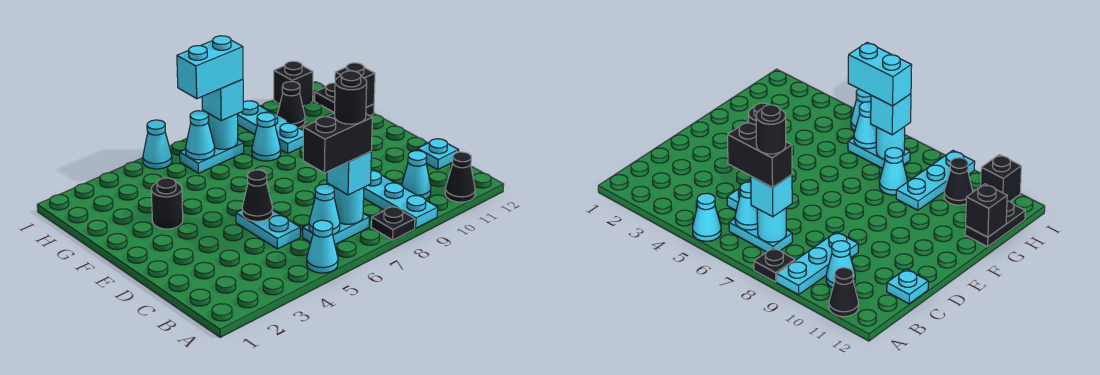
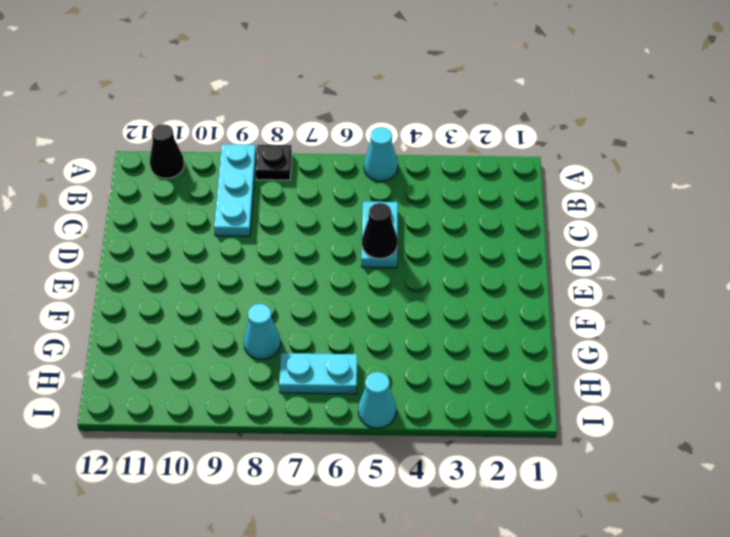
none -> cyan plate B6:B7 level 1
none -> cyan cone B10 level 1
none -> cyan plate C12 level 1

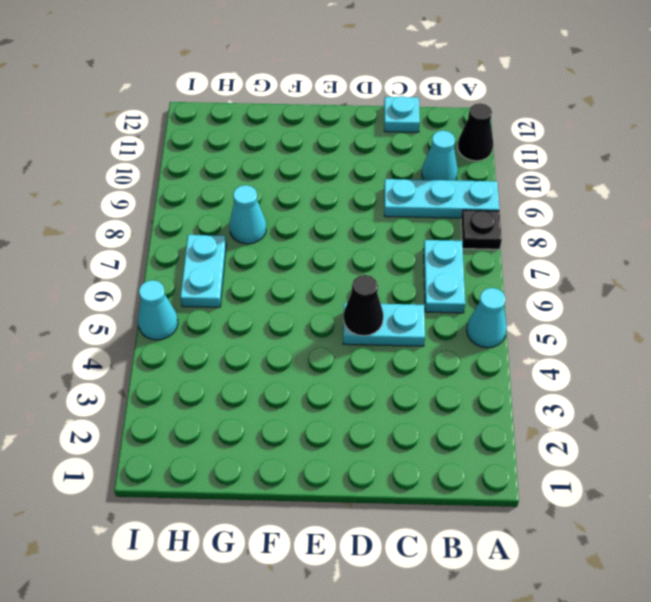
none -> black round brick F3 level 1
none -> cyan plate G9:I9 level 1
none -> black plate G12:H12 level 1

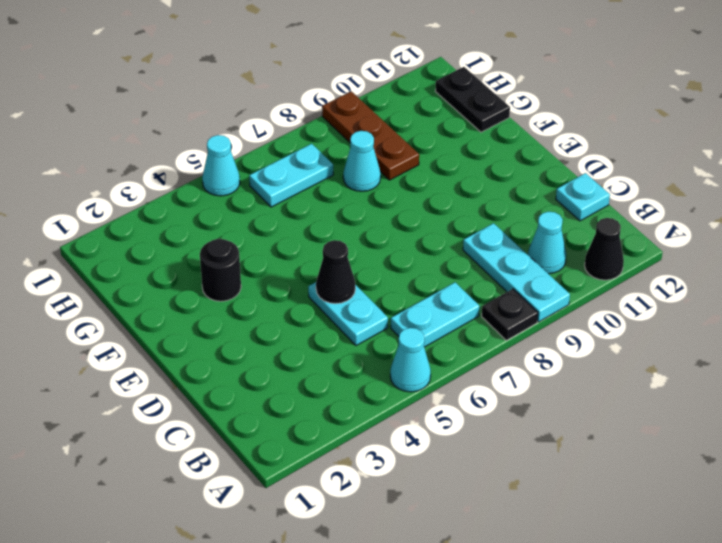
brown plate G9:I9 level 1 -> cyan plate G9:I9 level 1
none -> black cone H10 level 1
none -> black brick I11 level 1
none -> cyan cone B6 level 2

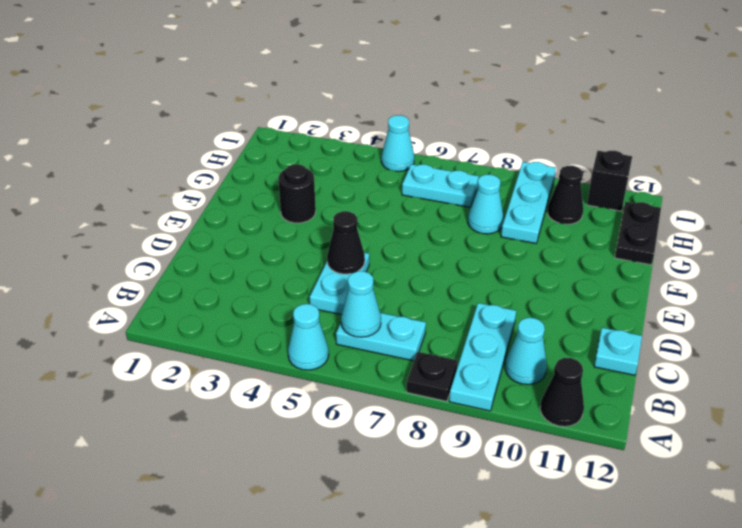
none -> cyan round brick B7 level 2
none -> black brick G12 level 2
none -> cyan cone H6 level 2

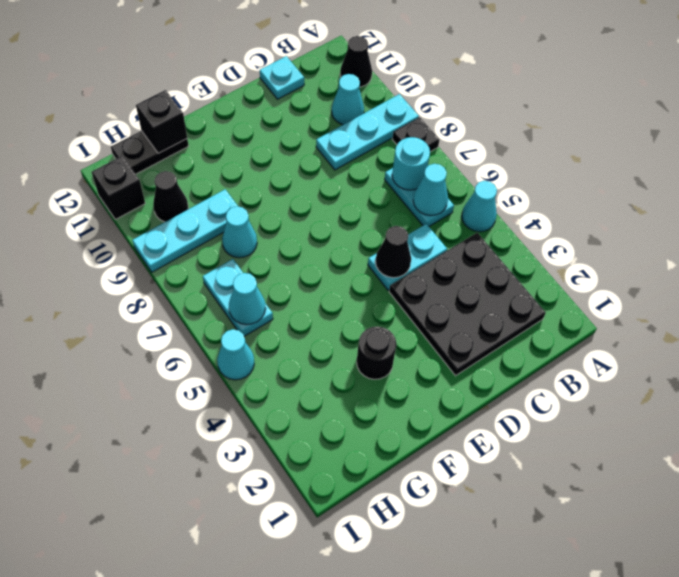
black plate B2:D4 level 1 -> none
none -> cyan round brick H7 level 2
none -> cyan brick B7 level 3
none -> cyan brick H7 level 3

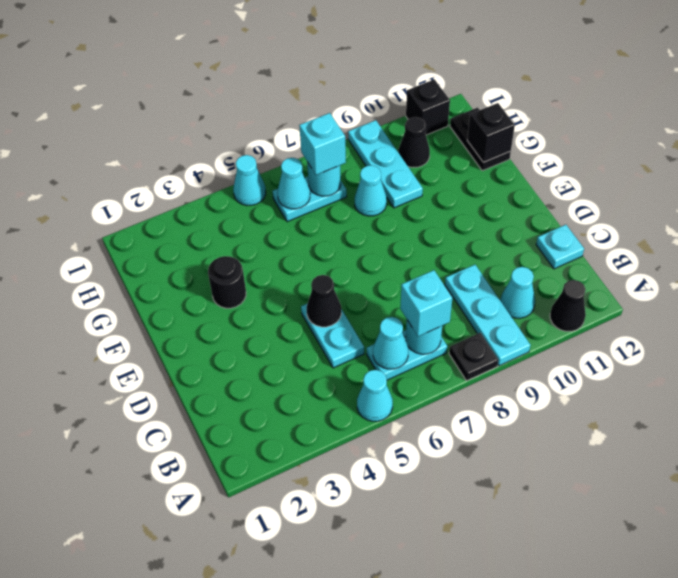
none -> black brick B6:B7 level 4
none -> cyan brick H6:H7 level 4
none -> black round brick B7 level 5

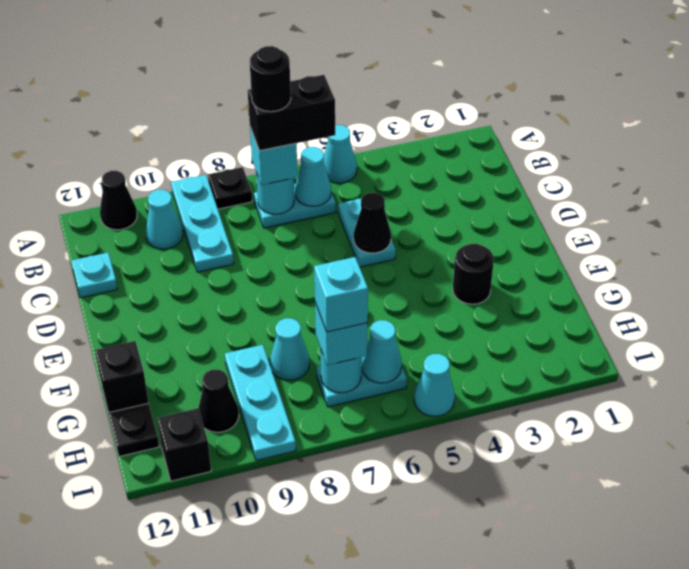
cyan brick H7 level 4 -> cyan brick H6:H7 level 4

